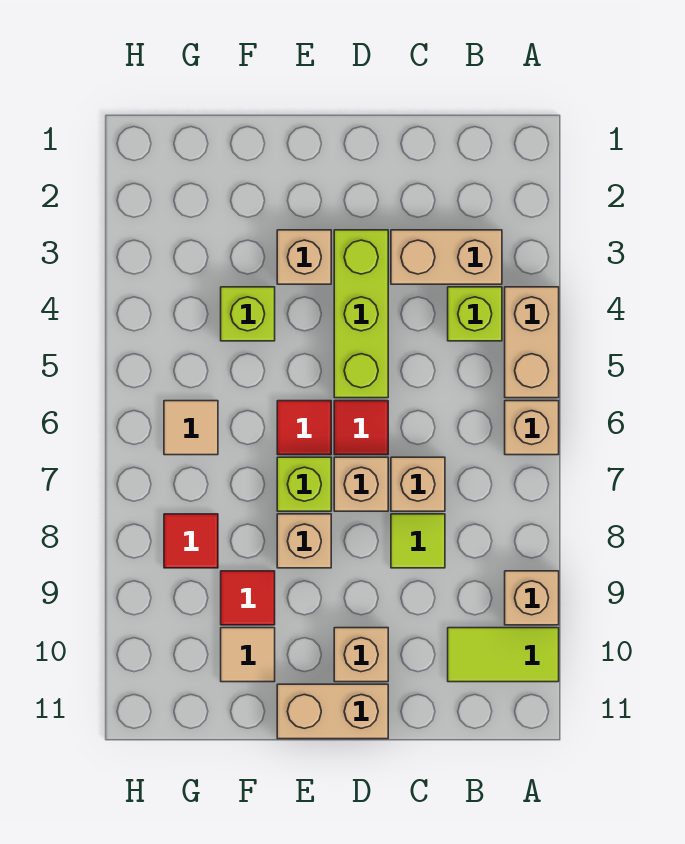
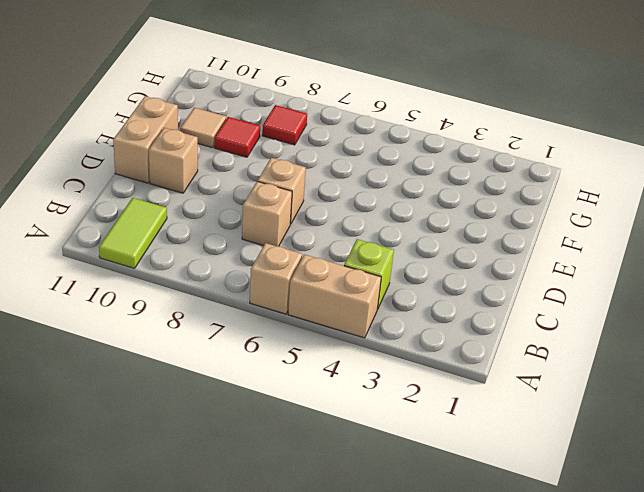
none -> tan brick A9 level 1
none -> tan brick B3:C3 level 1
none -> lime tile C8 level 1

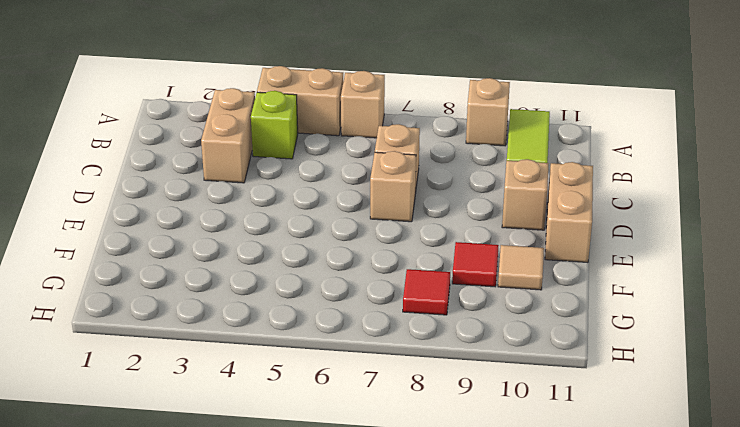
none -> lime tile C8 level 1
none -> lime brick D3:D5 level 1
none -> red tile D6 level 1

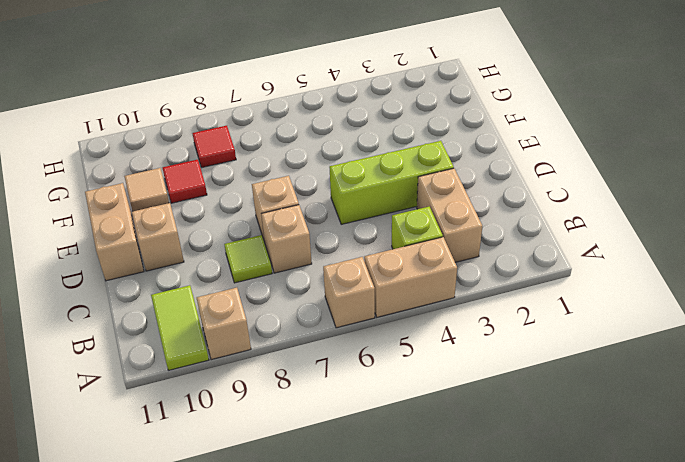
none -> red tile D6 level 1
none -> tan brick E3 level 1
none -> red tile E6 level 1

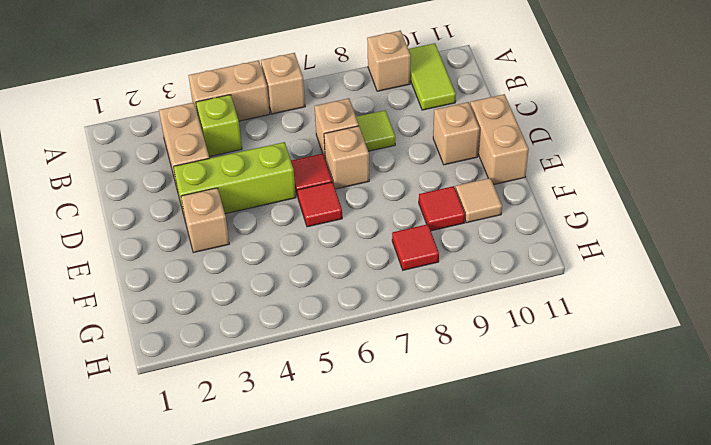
none -> lime brick E7 level 1
none -> tan brick E8 level 1
none -> lime brick F4 level 1

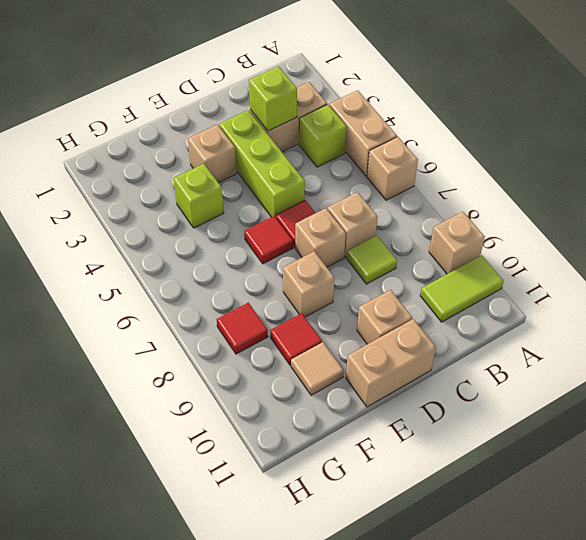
lime brick C3 level 2 -> lime brick E7 level 1
none -> tan tile G6 level 1

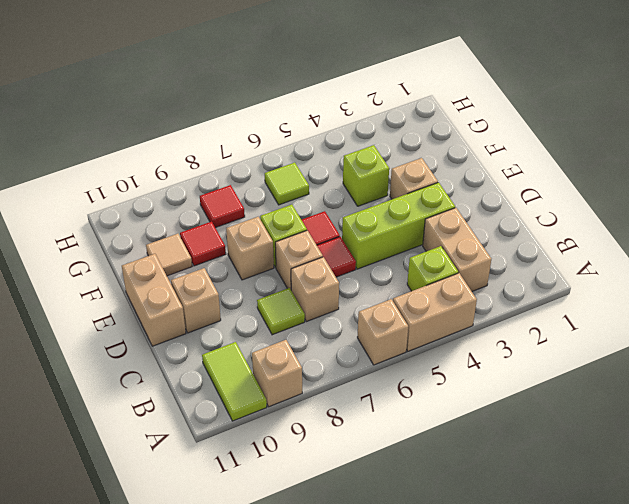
lime tile G6 level 1 -> tan tile G6 level 1

